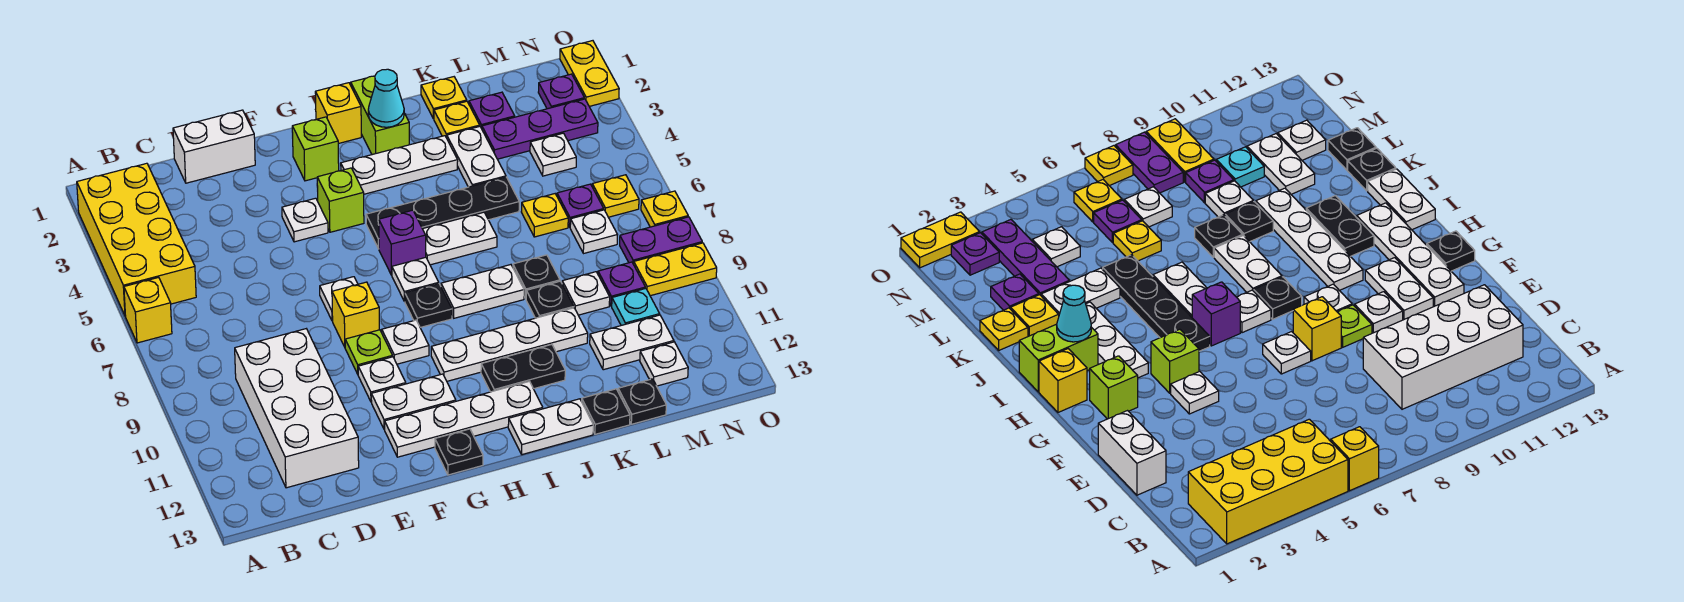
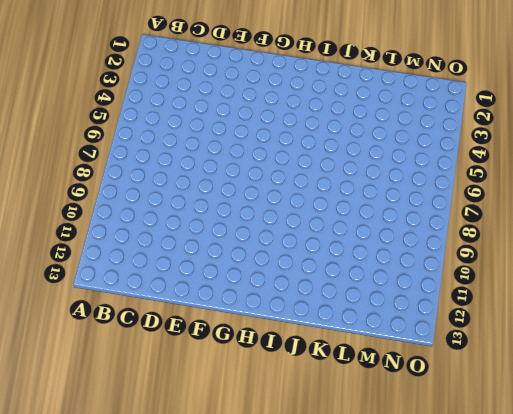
none -> yellow brick A2:B5 level 1
none -> yellow brick A6 level 1
none -> white brick C9:D12 level 1
none -> white brick D1:E1 level 1

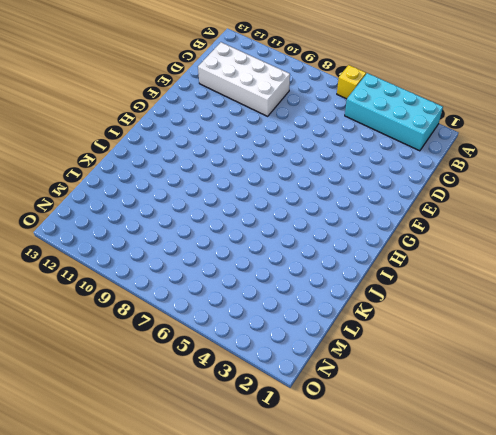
cyan brick A2:B5 level 1 -> yellow brick A2:B5 level 1
none -> white brick D1:E1 level 1
none -> white plate F4 level 1
none -> white plate F7 level 1
none -> yellow brick F8 level 1

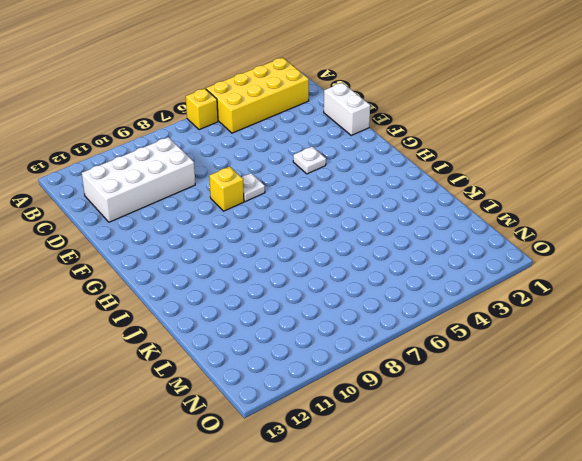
none -> lime plate F9 level 1
none -> white plate F10 level 1
none -> white plate F11:G11 level 1
none -> white plate F12:I12 level 1

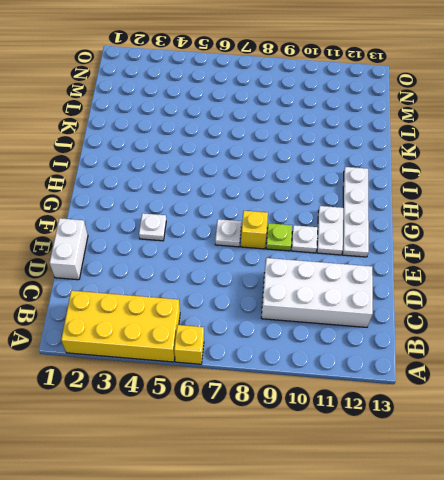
none -> lime brick G2 level 1
none -> lime brick G4 level 1
none -> white plate G9 level 1
none -> black plate G13 level 1

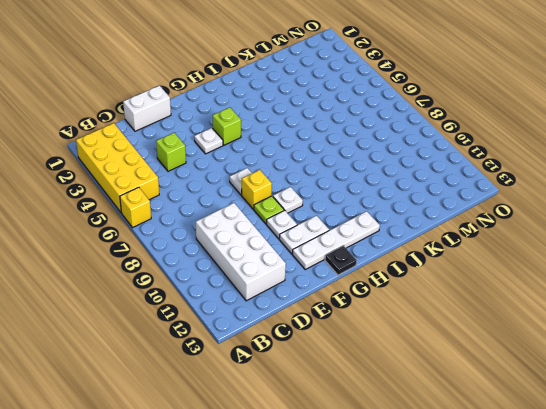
lime brick D4 level 1 -> lime brick G2 level 1
none -> yellow brick H1 level 1
none -> white plate H3:J3 level 1
none -> black plate H5:K5 level 1
none -> purple brick H6 level 1

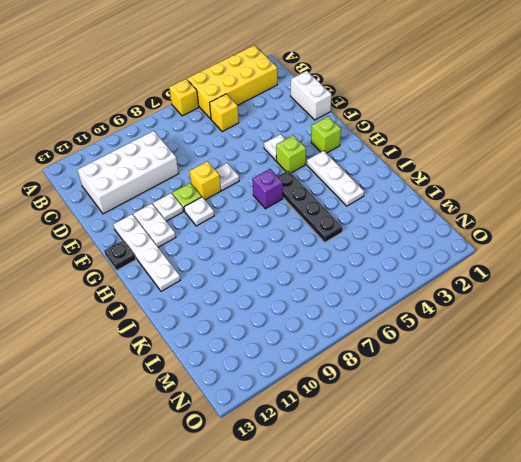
yellow brick C5 level 1 -> yellow brick H1 level 1
none -> white plate H7 level 1
none -> black plate H8 level 1
none -> white plate H10:K10 level 1
none -> lime brick I1:I2 level 1

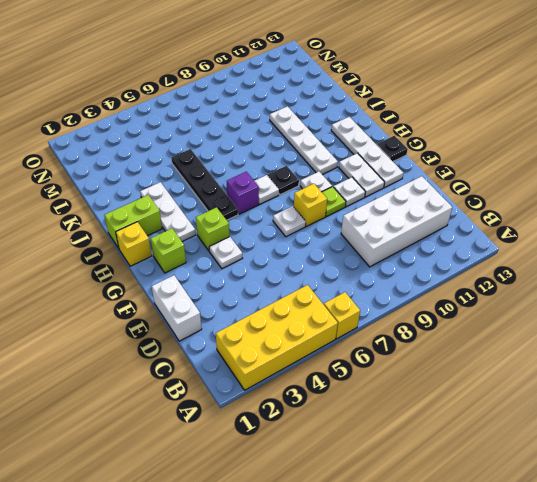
none -> white plate I6:J6 level 1
none -> white plate I8:J8 level 1
none -> black plate I11:J11 level 1
none -> white plate I13:J13 level 1

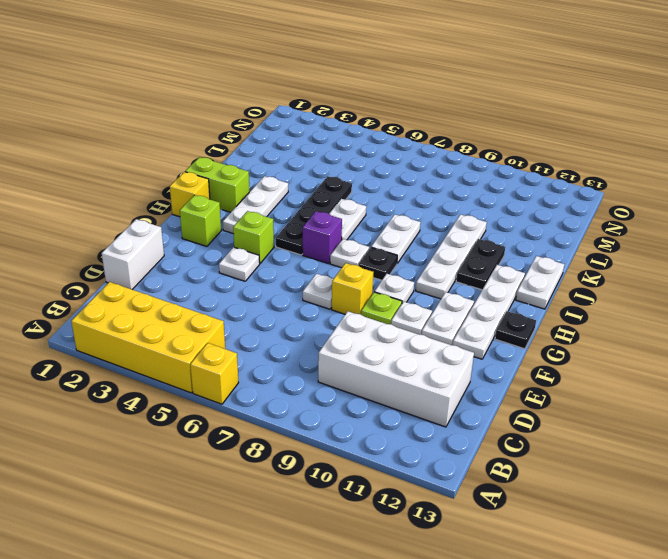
none -> yellow plate K1 level 1
none -> yellow plate K2 level 1
none -> white plate K3:K4 level 1
none -> black plate K8 level 1

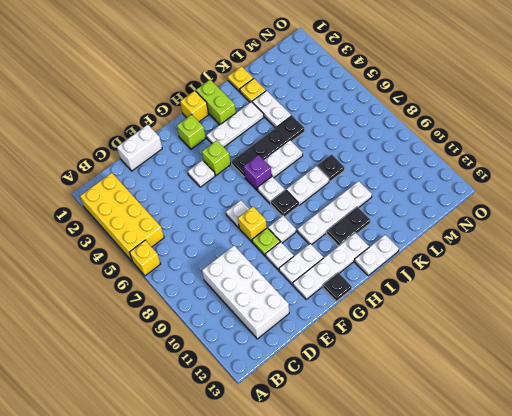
none -> black plate K9 level 1
none -> black plate K13 level 1
none -> purple plate L2 level 1
none -> purple plate L3:N3 level 1

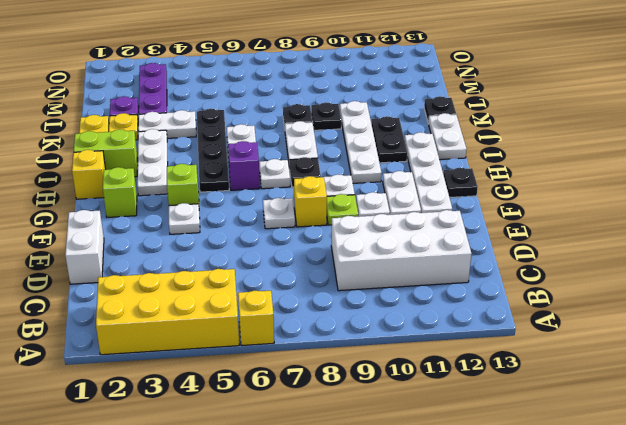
none -> yellow plate L6 level 1
none -> white plate L9 level 1
none -> white plate L11:M11 level 1
none -> black plate L13 level 1

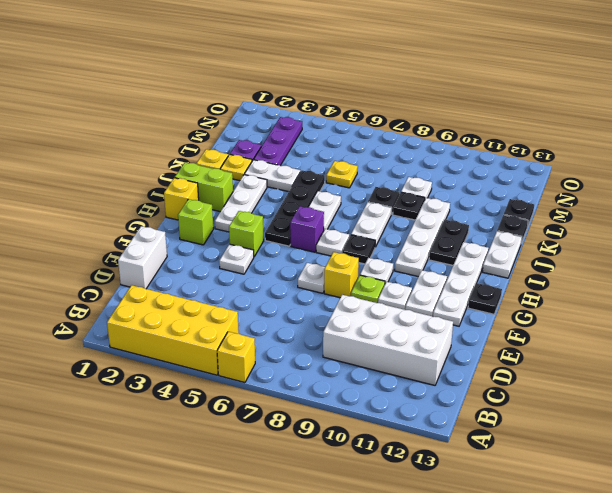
none -> white plate L11:M11 level 1
none -> white plate M4 level 1
none -> purple plate M6 level 1
none -> white plate M7 level 1

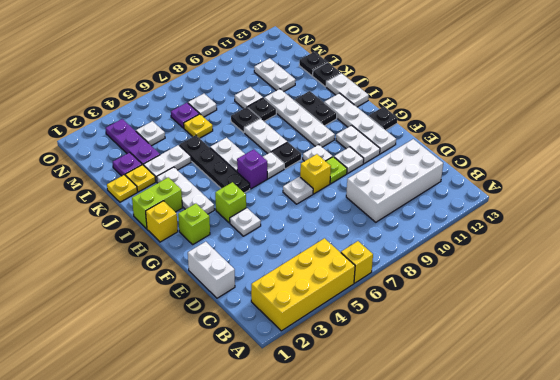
none -> purple plate M9 level 1
none -> cyan plate M10 level 1
none -> white plate M12 level 1
none -> purple plate N2 level 1

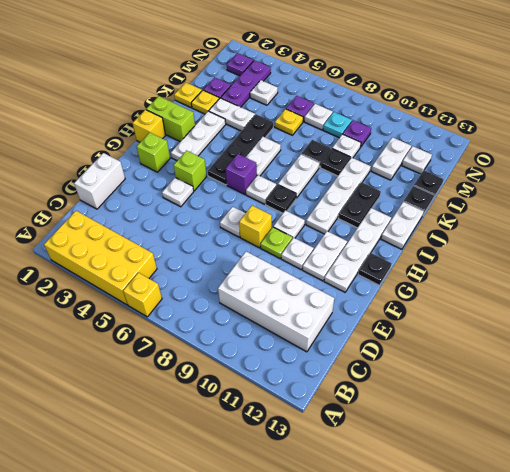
cyan plate M8 level 1 -> cyan plate M10 level 1
none -> yellow plate N6 level 1
none -> purple plate N8:O8 level 1
none -> yellow plate N9:O9 level 1
none -> yellow plate O1:O2 level 1

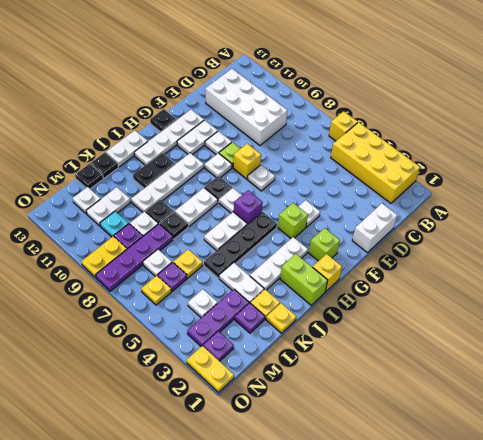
purple plate L8:O8 level 1 -> purple plate N8:O8 level 1
none -> yellow plate O7 level 1
none -> cyan cone I2 level 2

